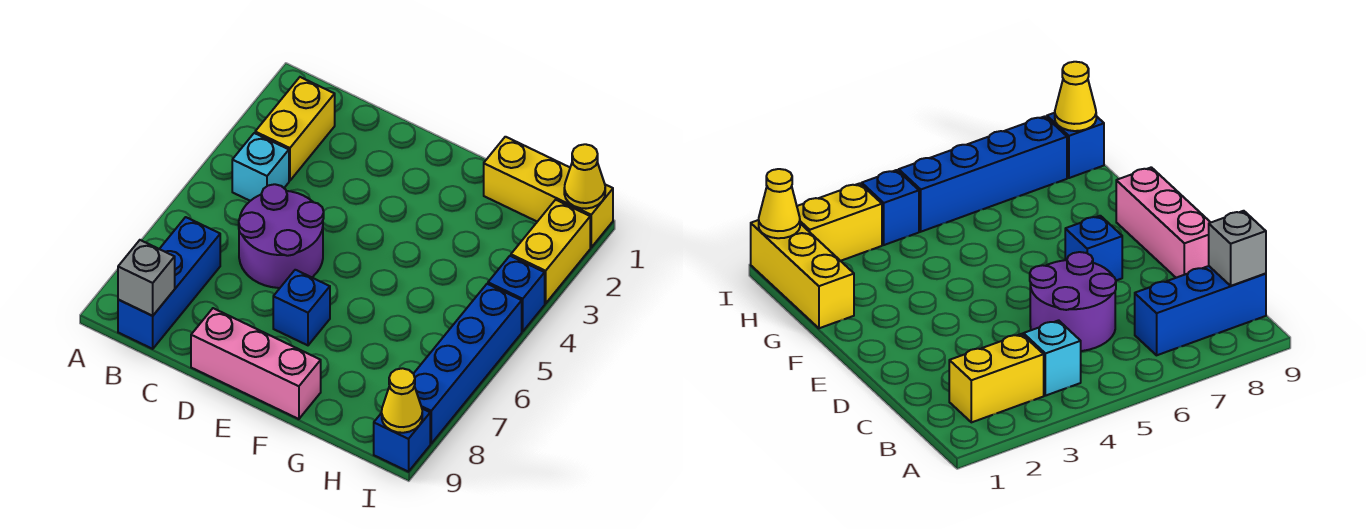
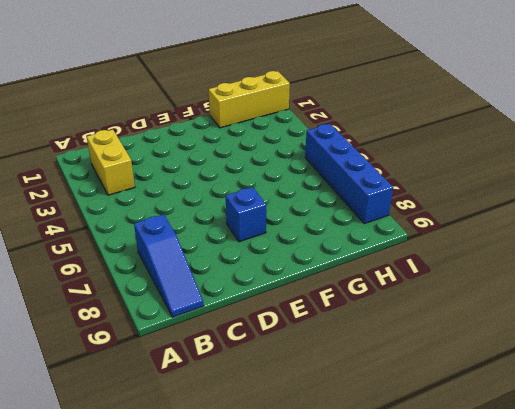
blue slope B7:B9 level 1 top 7 -> blue brick B7:B9 level 1
none -> cyan brick B4 level 1
none -> purple round brick C5:D6 level 1
none -> pink brick D9:F9 level 1

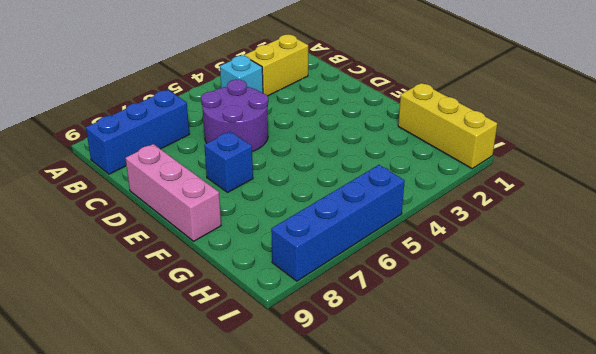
none -> yellow brick I2:I3 level 1
none -> blue brick I4 level 1
none -> blue brick I9 level 1

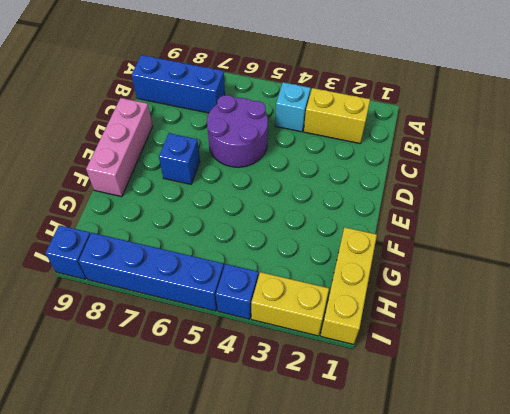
none -> grey brick B9 level 2
none -> yellow cone I1 level 2
none -> yellow cone I9 level 2

